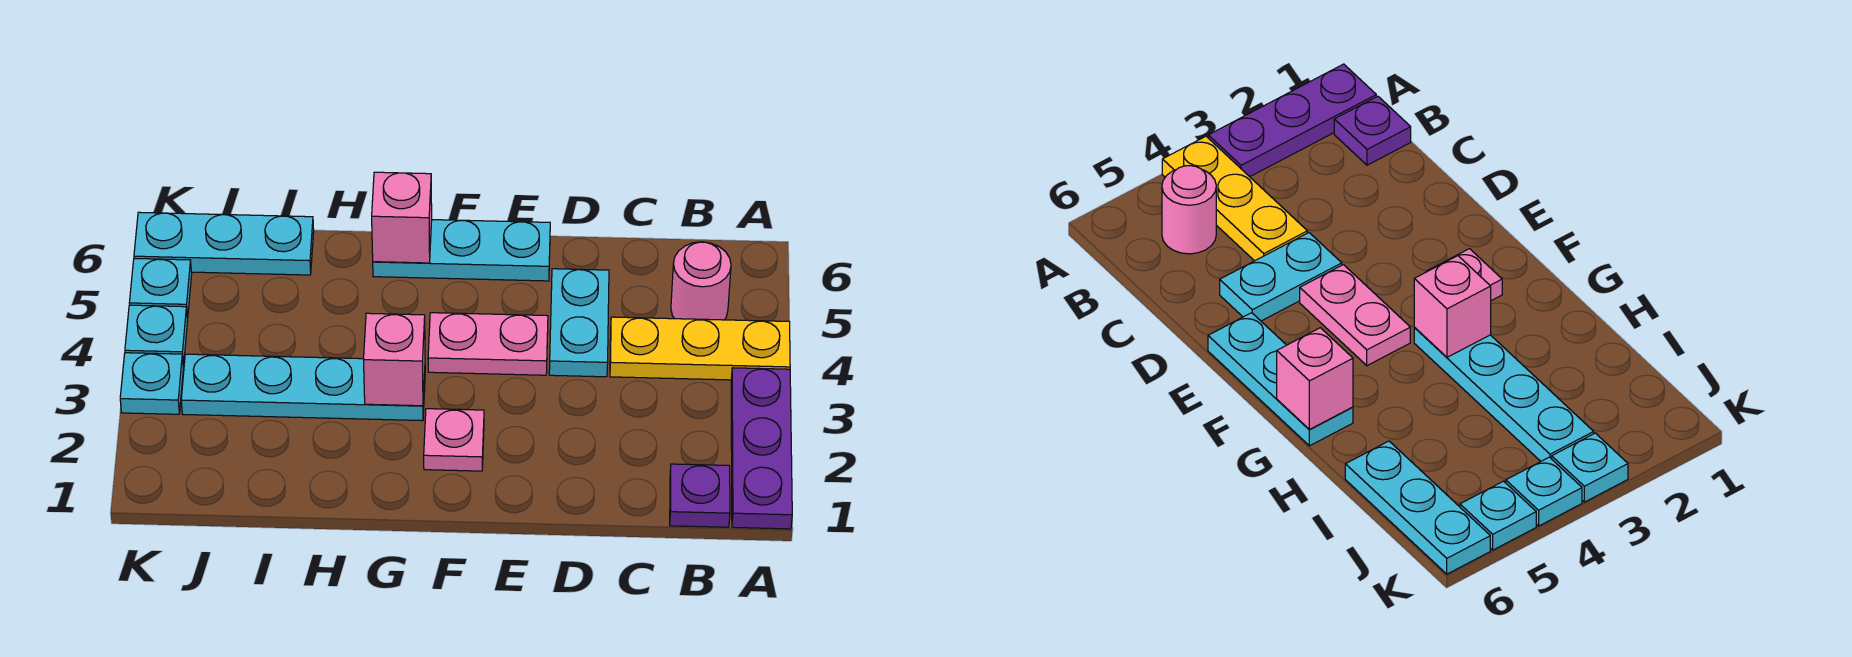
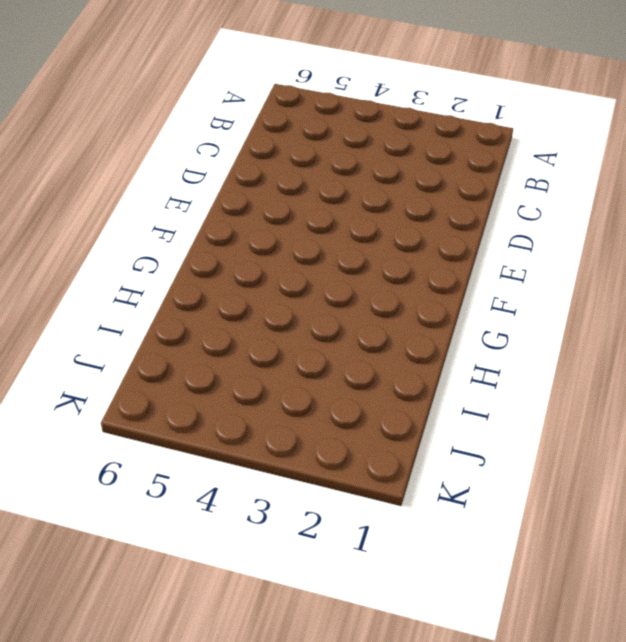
none -> purple plate A1:A3 level 1
none -> yellow plate A4:C4 level 1
none -> purple plate B1 level 1

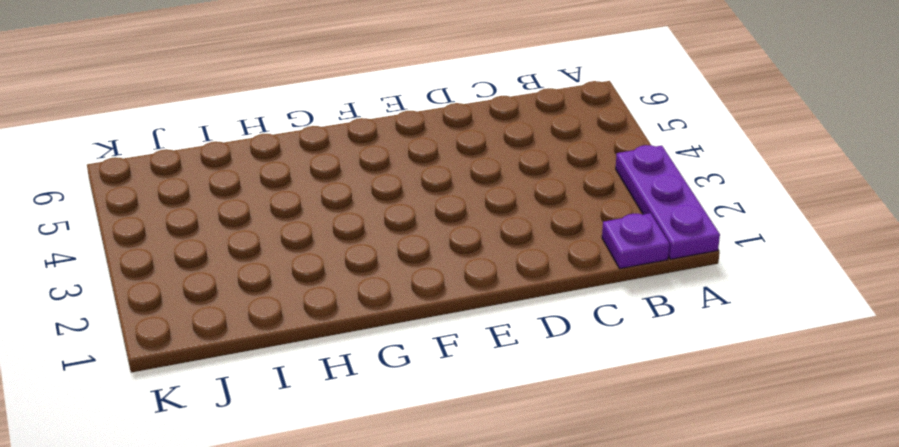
none -> yellow plate A4:C4 level 1
none -> pink round brick B5 level 1
none -> cyan plate D4:D5 level 1

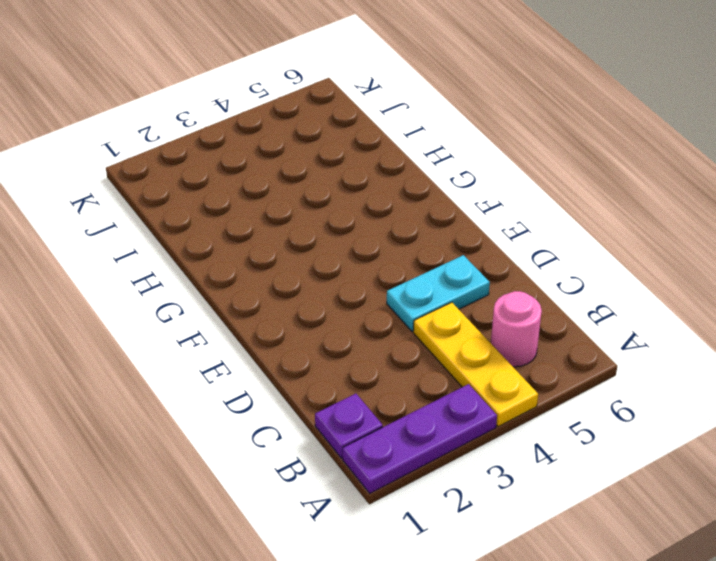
none -> pink plate E4:F4 level 1
none -> cyan plate E6:G6 level 1
none -> pink plate F2 level 1

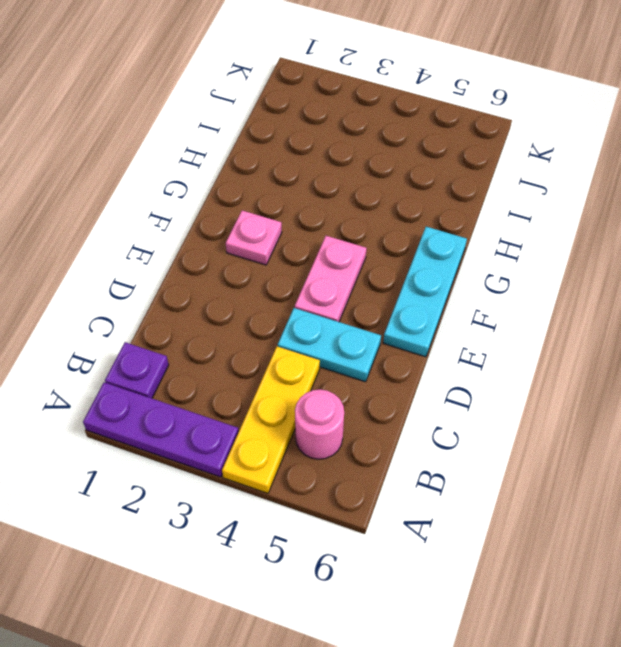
none -> cyan plate G3:J3 level 1
none -> cyan plate I6:K6 level 1
none -> cyan plate K3 level 1

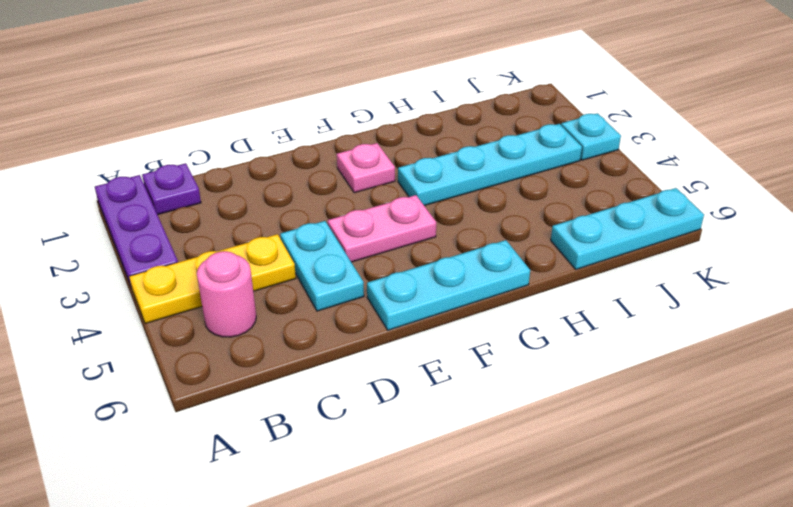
none -> cyan plate K4 level 1
none -> cyan plate K5 level 1
none -> pink brick G3 level 2

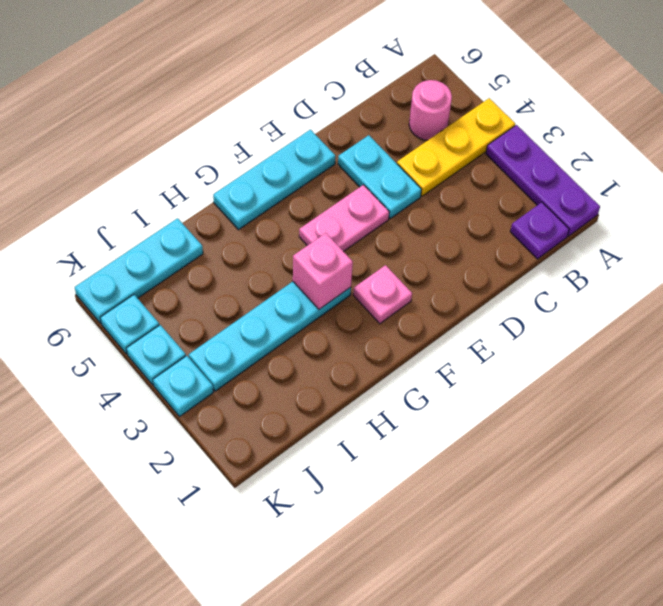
none -> pink brick G6 level 2

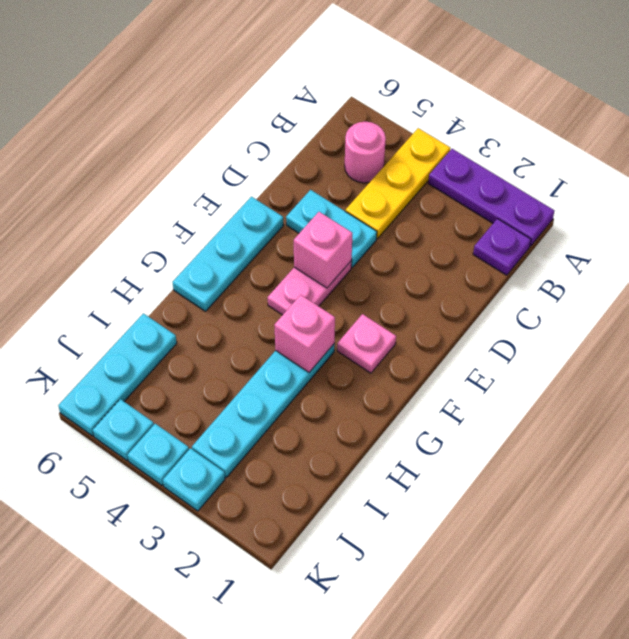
pink brick E4 level 2 -> pink brick G6 level 2

